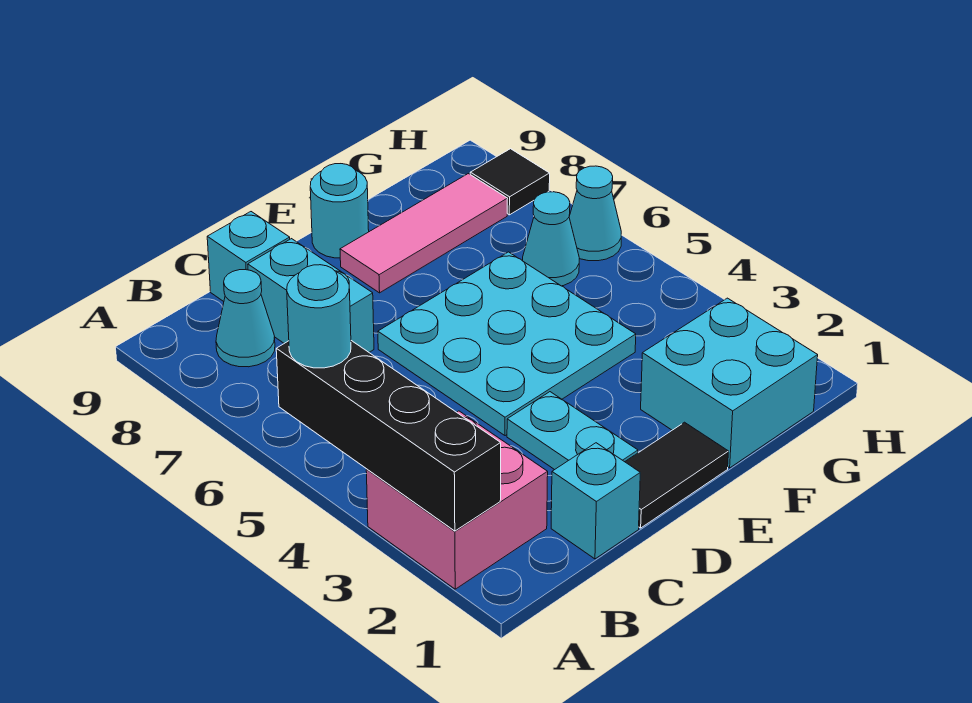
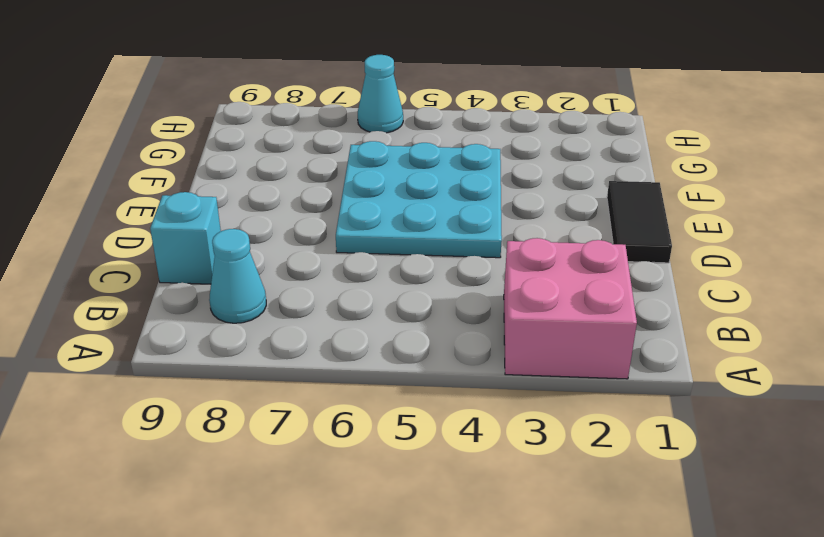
none -> cyan brick C1 level 1
none -> cyan brick C7:C8 level 1
none -> cyan plate D2:D3 level 1

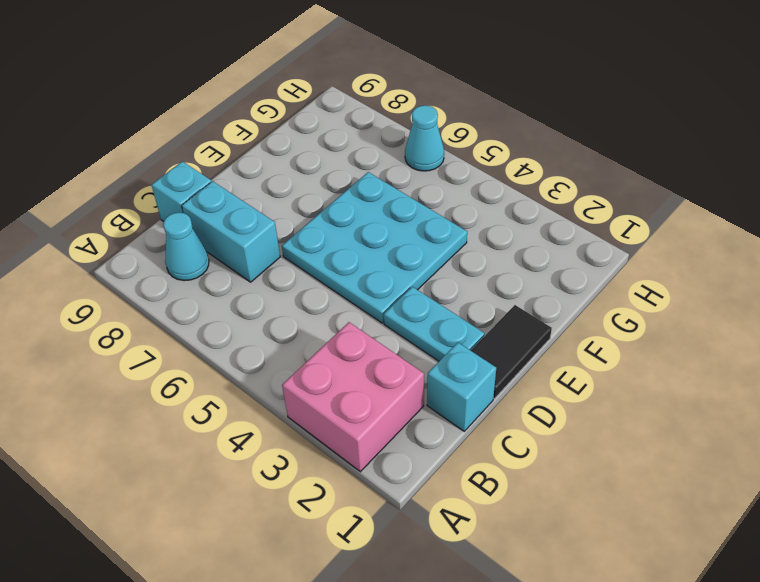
none -> pink tile E8:G8 level 1
none -> cyan round brick E9 level 1
none -> cyan brick F1:G2 level 1

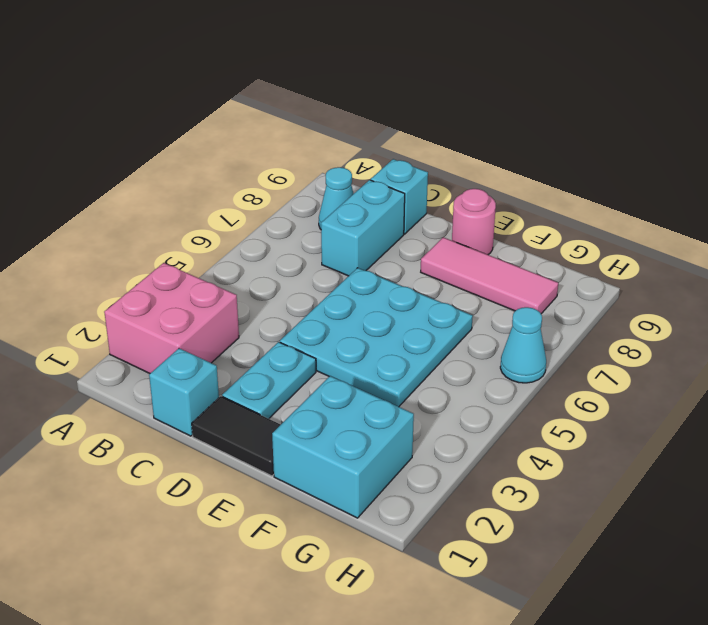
pink round brick E9 level 1 -> cyan round brick E9 level 1
none -> cyan cone G6 level 1
none -> black tile H8 level 1
none -> black brick A2:A5 level 2

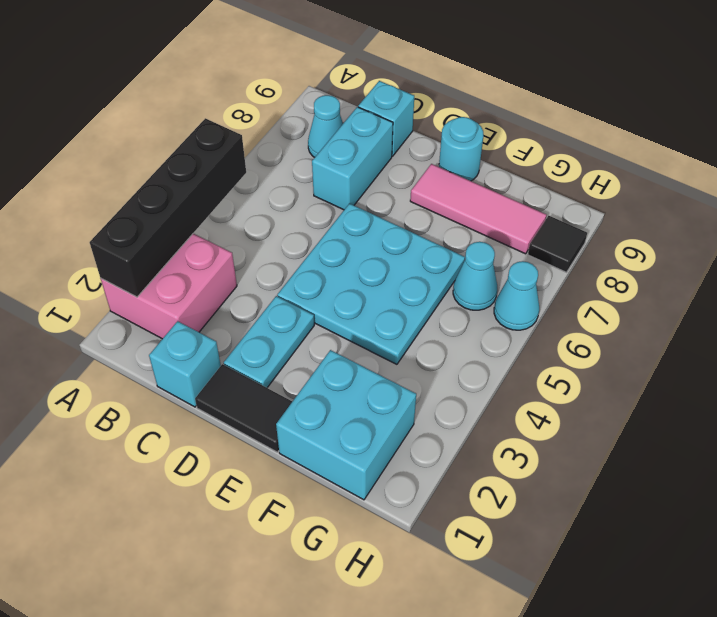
none -> cyan round brick A5 level 3

